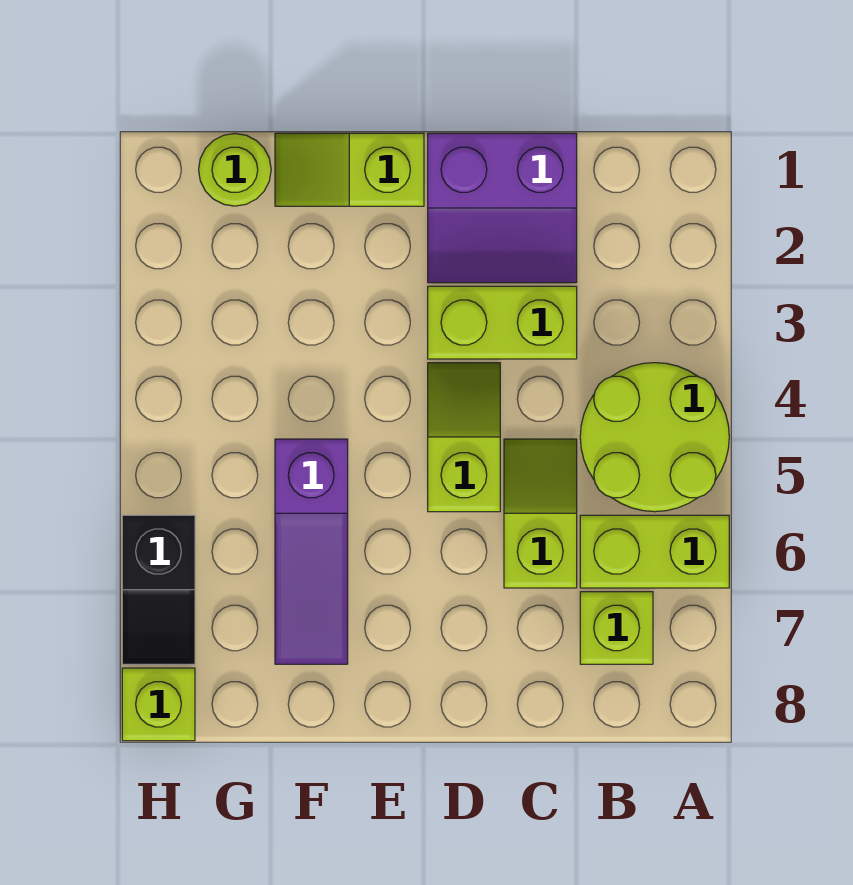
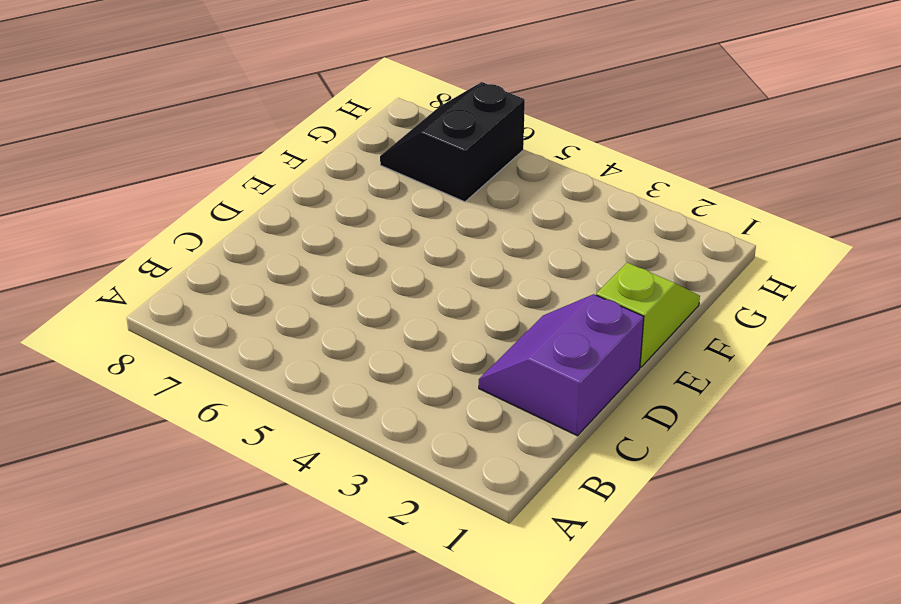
black slope G6:H7 level 1 top 6 -> black slope H6:H7 level 1 top 6
none -> lime round brick A4:B5 level 1
none -> lime brick A6:B6 level 1
none -> lime brick B7 level 1

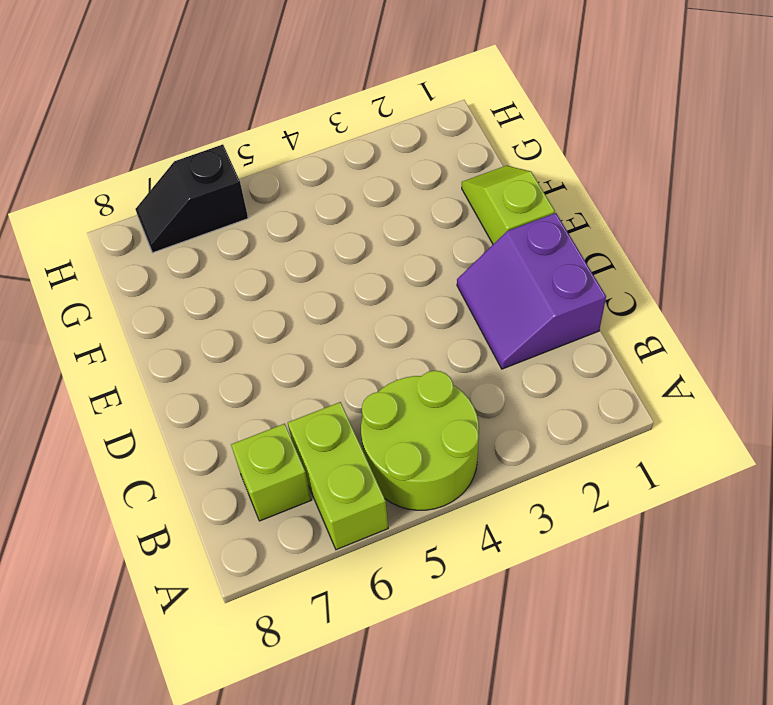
none -> lime brick C3:D3 level 1
none -> lime slope C5:C6 level 1 top 6
none -> lime slope D4:D5 level 1 top 5

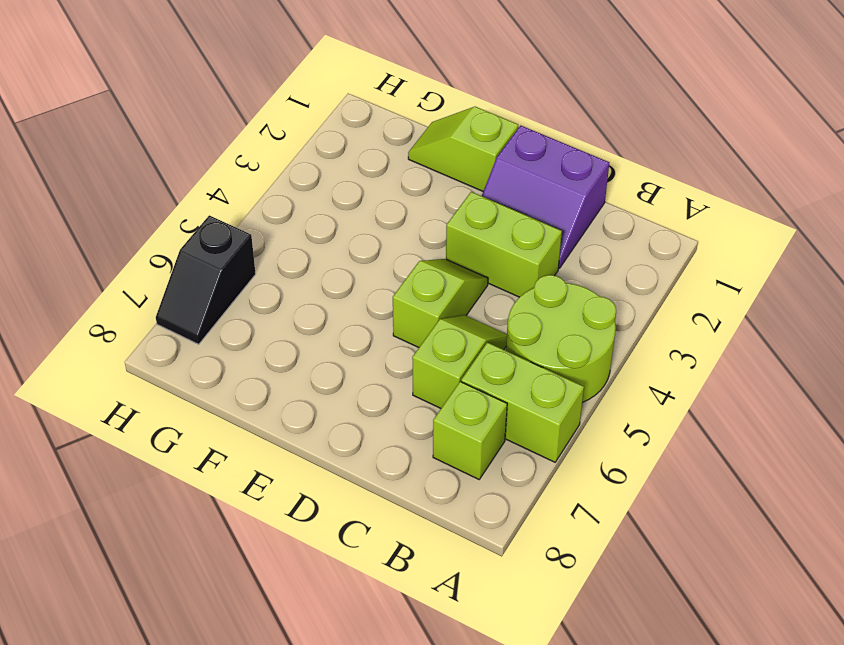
none -> purple slope F5:F7 level 1 top 5
none -> lime round brick G1 level 1
none -> lime brick H8 level 1

